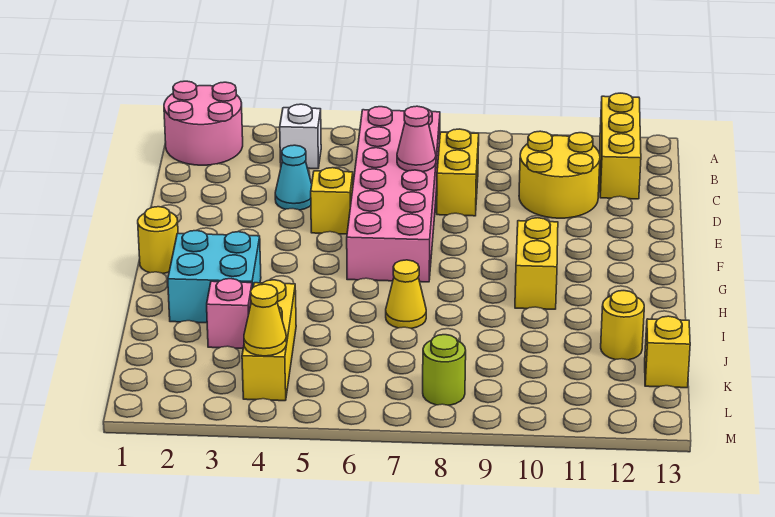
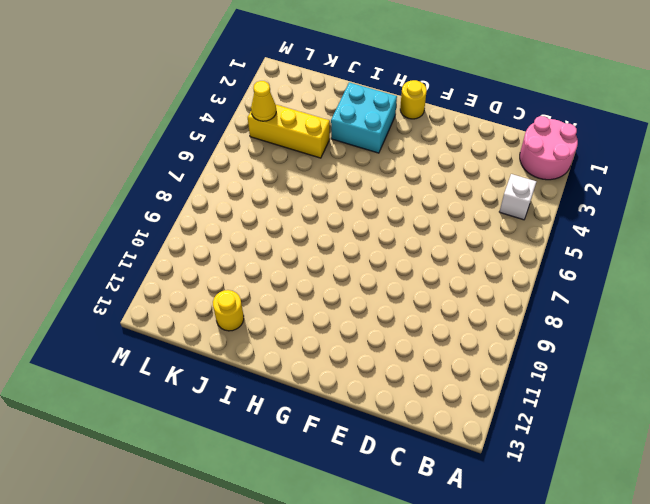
none -> yellow brick A12:C12 level 1
none -> pink brick B6:G7 level 1
none -> yellow brick C8:D8 level 1

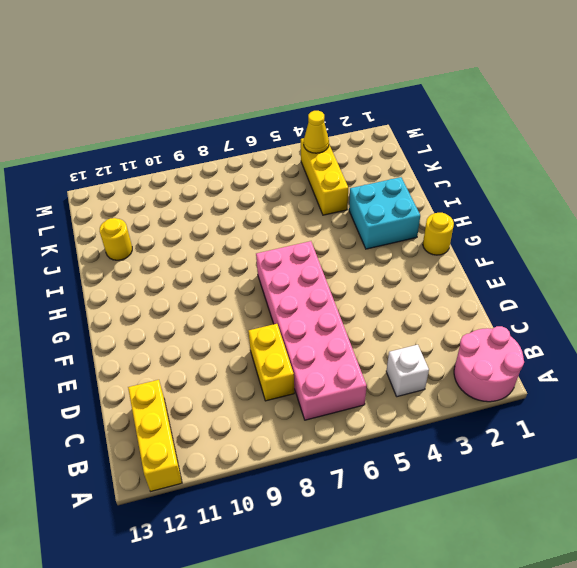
none -> yellow round brick C10:D11 level 1
none -> cyan cone D4 level 1
none -> yellow brick E5 level 1

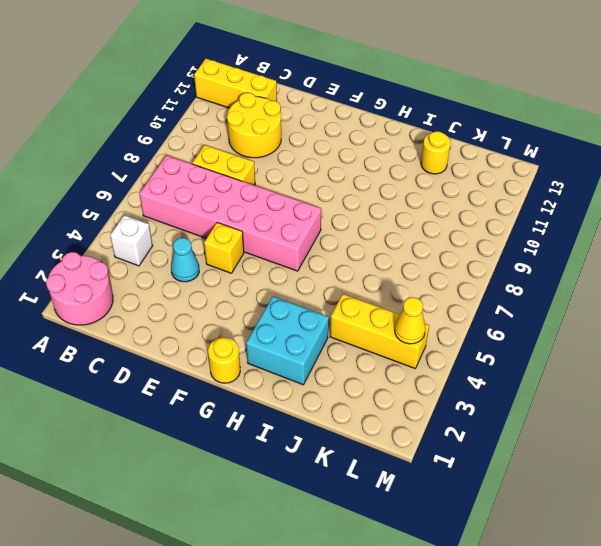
none -> yellow brick G10:H10 level 1
none -> yellow cone I7 level 1
none -> pink brick J3 level 1

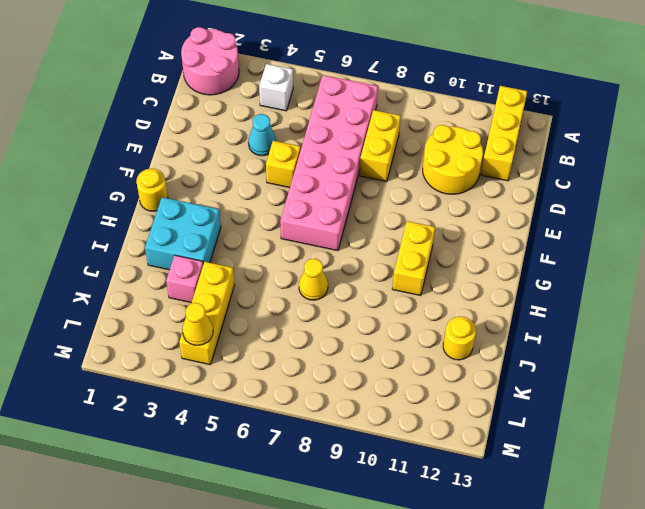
none -> yellow brick K13 level 1
none -> lime round brick L8 level 1
none -> pink cone D7 level 2

